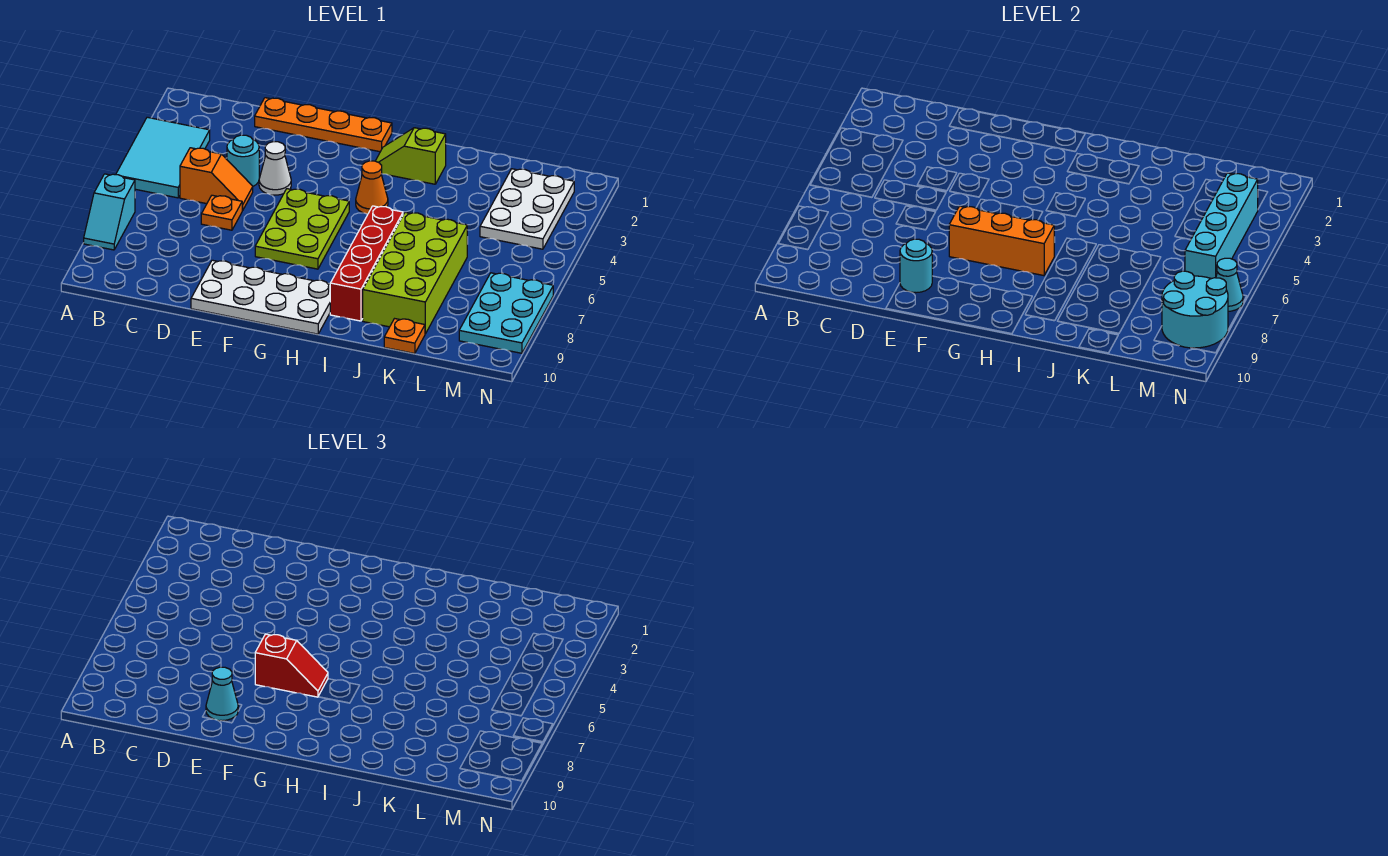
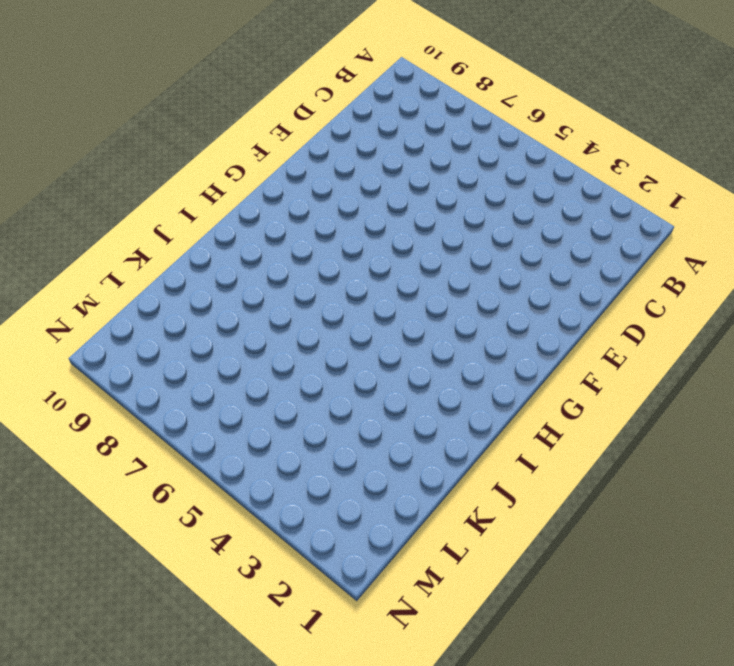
none -> cyan tile A3:B5 level 1
none -> cyan slope A7:A8 level 1 top 7
none -> orange slope C5:D5 level 1 top C

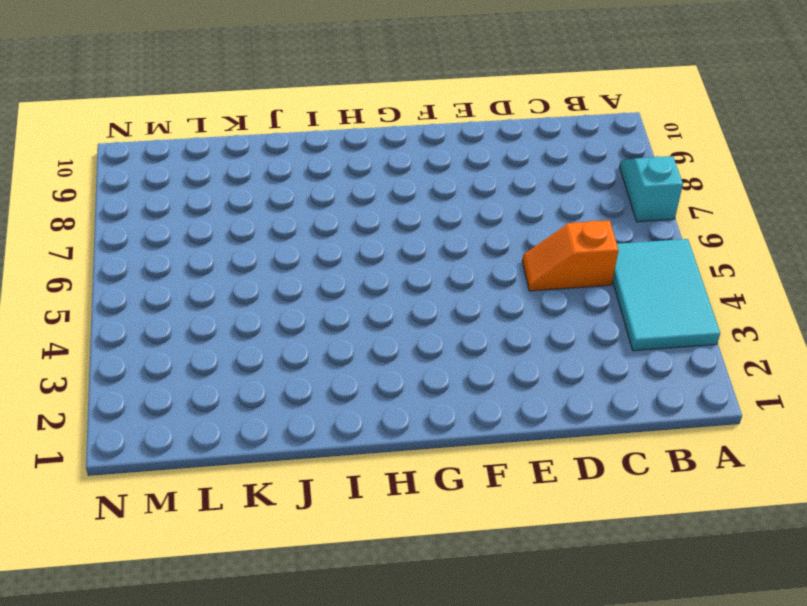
none -> orange plate D1:G1 level 1
none -> cyan round brick D4 level 1
none -> orange plate D6 level 1

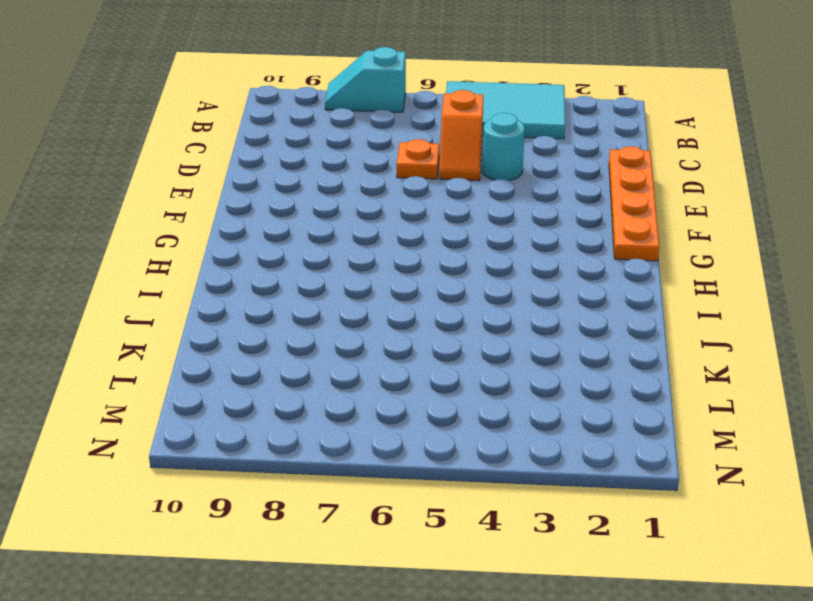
none -> white cone E4 level 1
none -> white plate E9:H10 level 1
none -> lime plate F5:G7 level 1

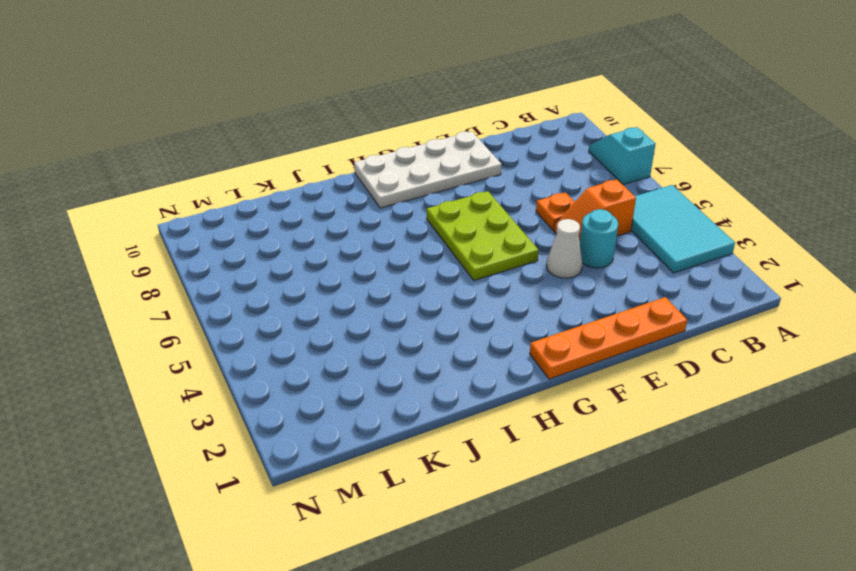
none -> lime slope H2:I2 level 1 top I
none -> orange cone H4 level 1
none -> red brick I6:I9 level 1

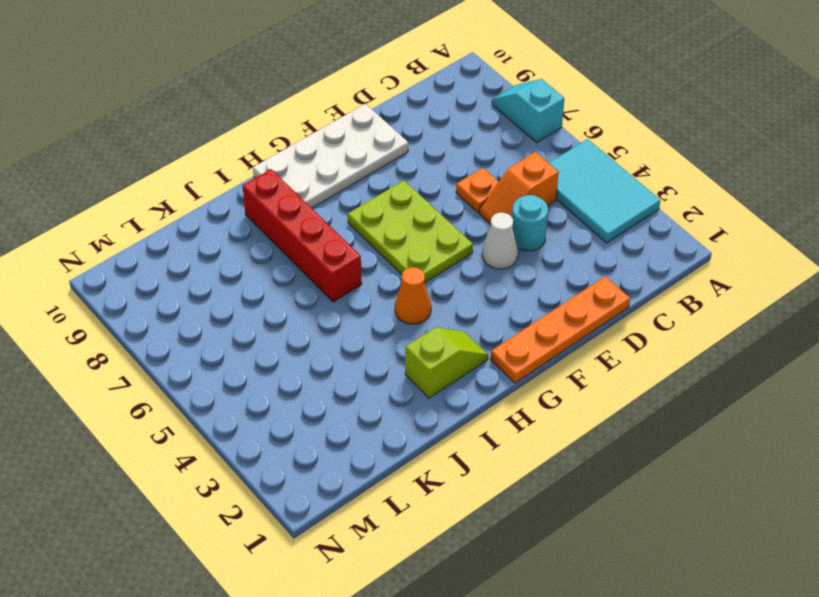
none -> lime brick J6:K9 level 1
none -> orange plate K10 level 1
none -> white plate L2:M4 level 1

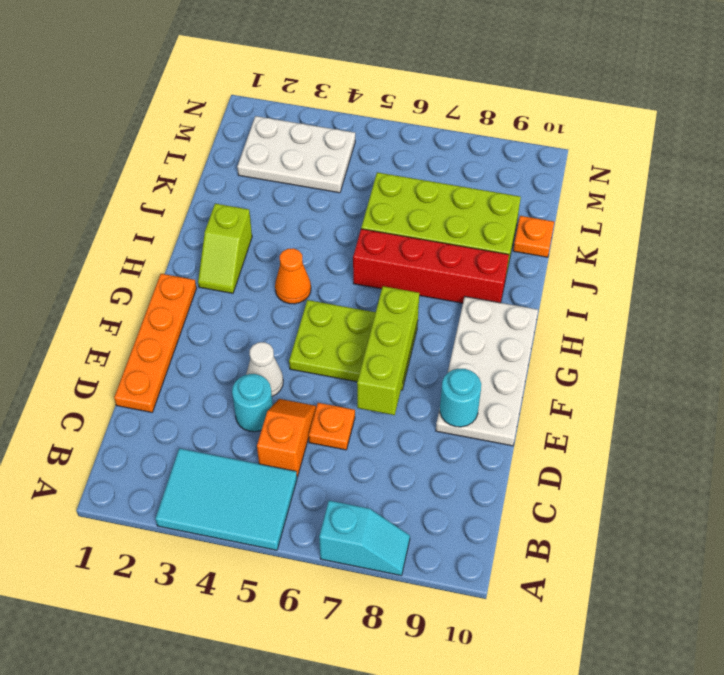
lime brick E7:G7 level 2 -> orange brick F7:H7 level 2
none -> cyan plate M7:N9 level 1
none -> cyan brick M3:M6 level 2
none -> cyan round brick M8:N9 level 2

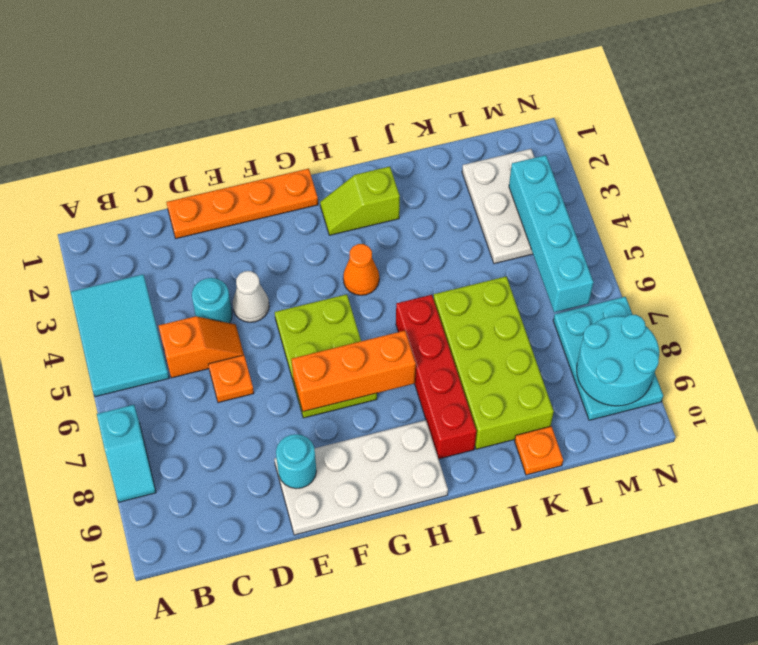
none -> cyan cone N7 level 2
none -> cyan cone E9 level 3
none -> red slope F7:G7 level 3 top F

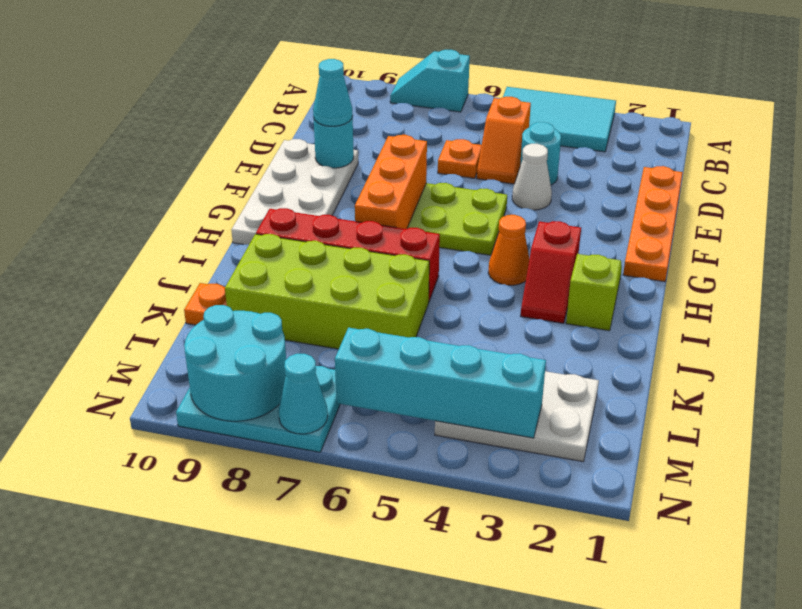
red slope H3:I3 level 1 top H -> red slope F7:G7 level 3 top F

